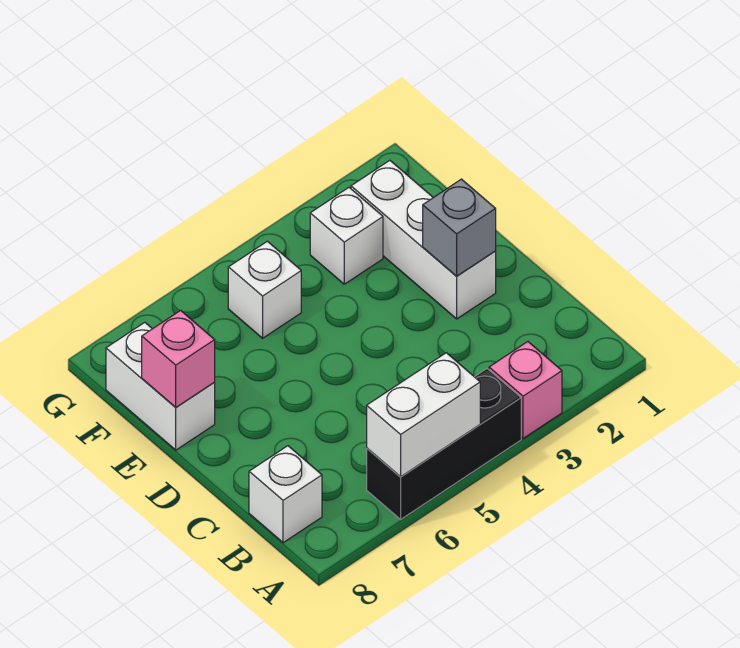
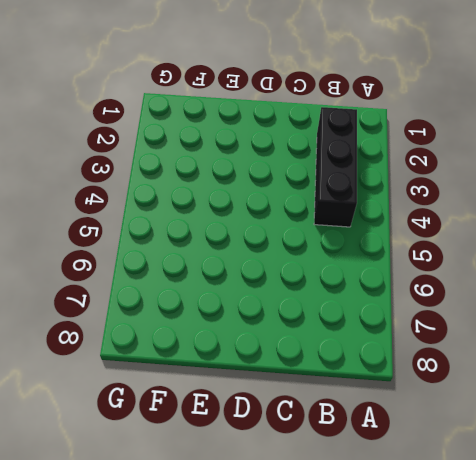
black brick B2:B4 level 1 -> black brick A4:A6 level 1
none -> pink brick A3 level 1
none -> white brick B8 level 1

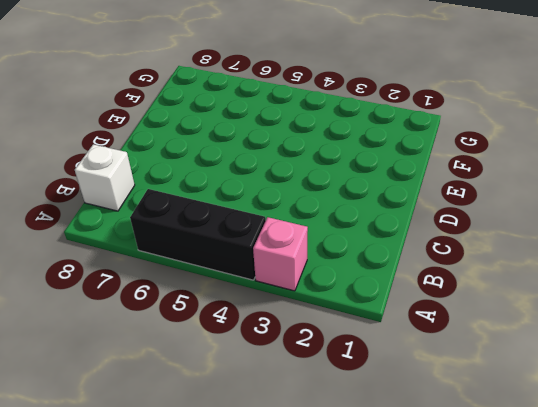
none -> white brick D2:F2 level 1
none -> white brick E8:F8 level 1

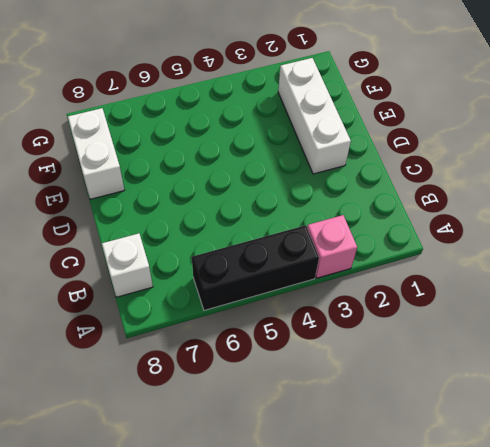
none -> white brick F3 level 1
none -> white brick F5 level 1

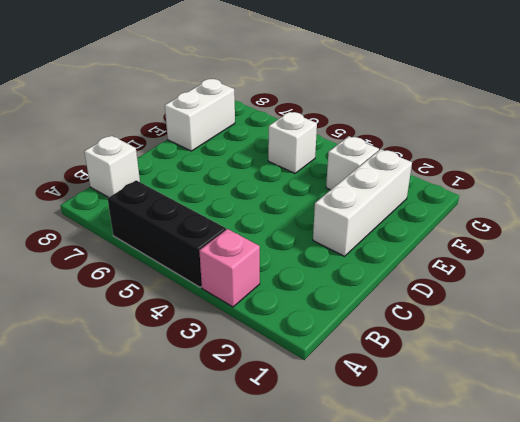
none -> white brick A5:A6 level 2
none -> grey brick D2 level 2

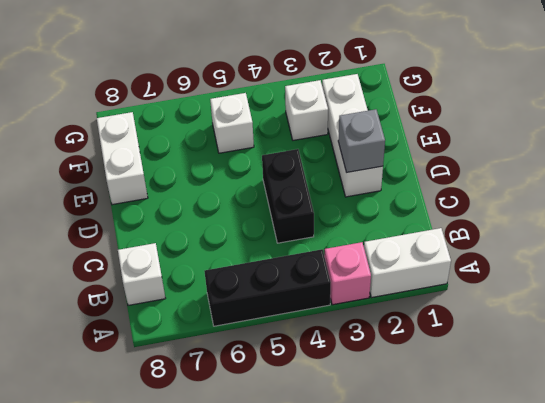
white brick A1:A2 level 1 -> white brick A5:A6 level 2
black brick C4:D4 level 1 -> none
none -> pink brick E8 level 2

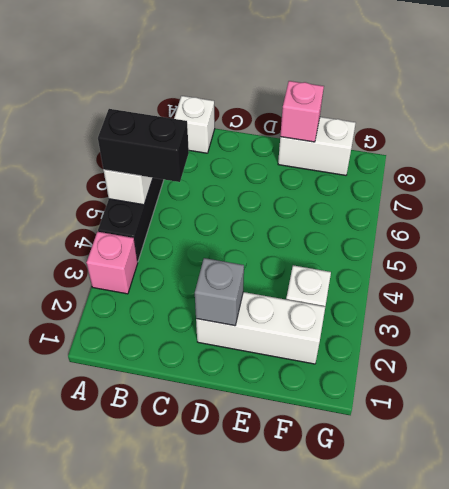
black brick A5:B5 level 3 -> none
none -> white brick F5 level 1

